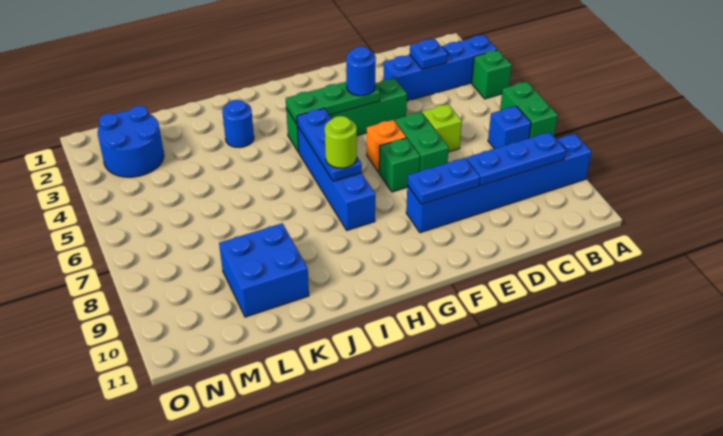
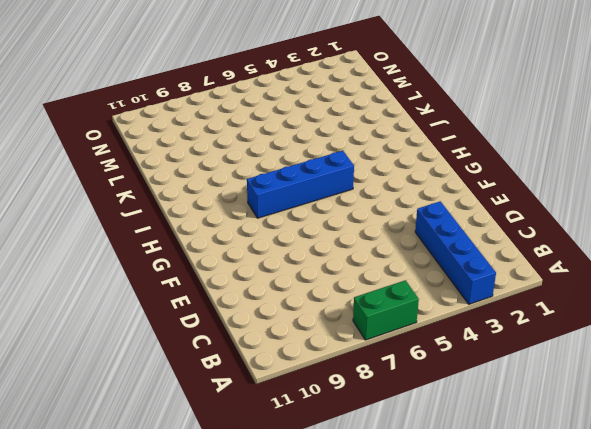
none -> green brick A4 level 1
none -> blue brick A9:F9 level 1
none -> blue brick B7 level 1

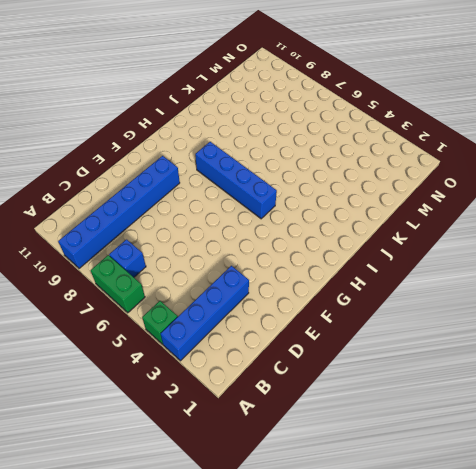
none -> lime brick D6 level 1
none -> green brick E4:H4 level 1
none -> green brick E6:E7 level 1

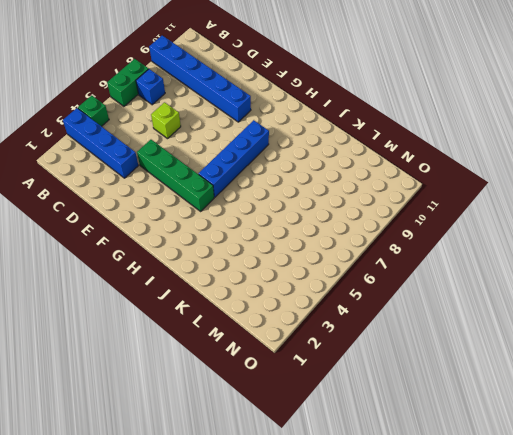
none -> green brick E6:E7 level 1
none -> orange brick F6 level 1
none -> green brick F7 level 1

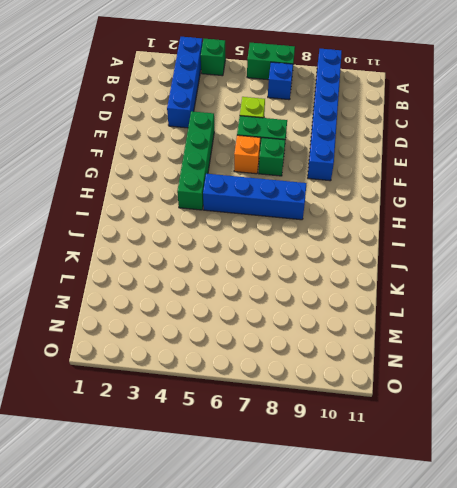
none -> blue round brick J3 level 1
none -> blue brick K9:L10 level 1
none -> blue round brick M2:N3 level 1

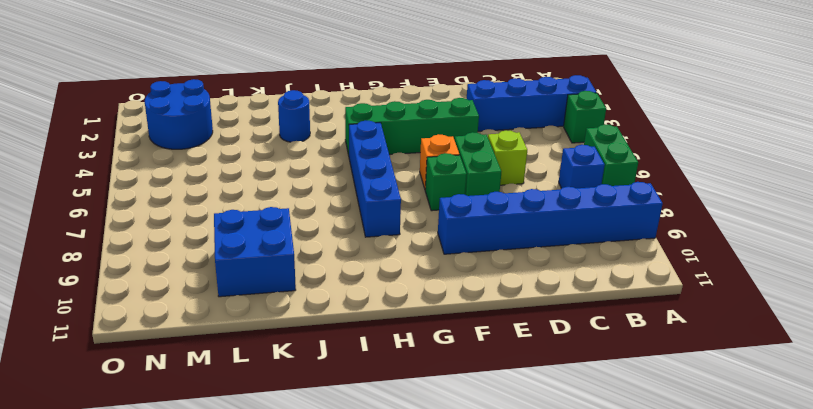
none -> blue plate B9:D9 level 2
none -> blue plate C3 level 2
none -> blue plate E9:F9 level 2

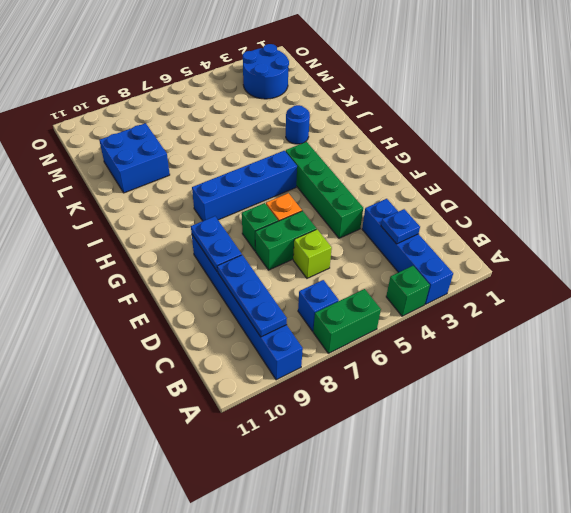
none -> green plate F4:H4 level 2
none -> blue plate H5:H7 level 2
none -> blue round brick F4 level 3

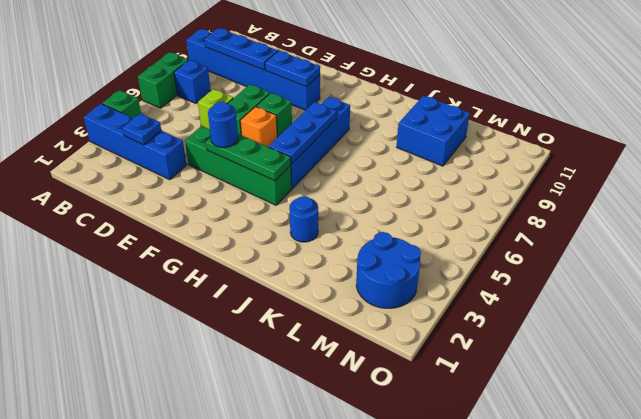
none -> lime round brick H7 level 3

